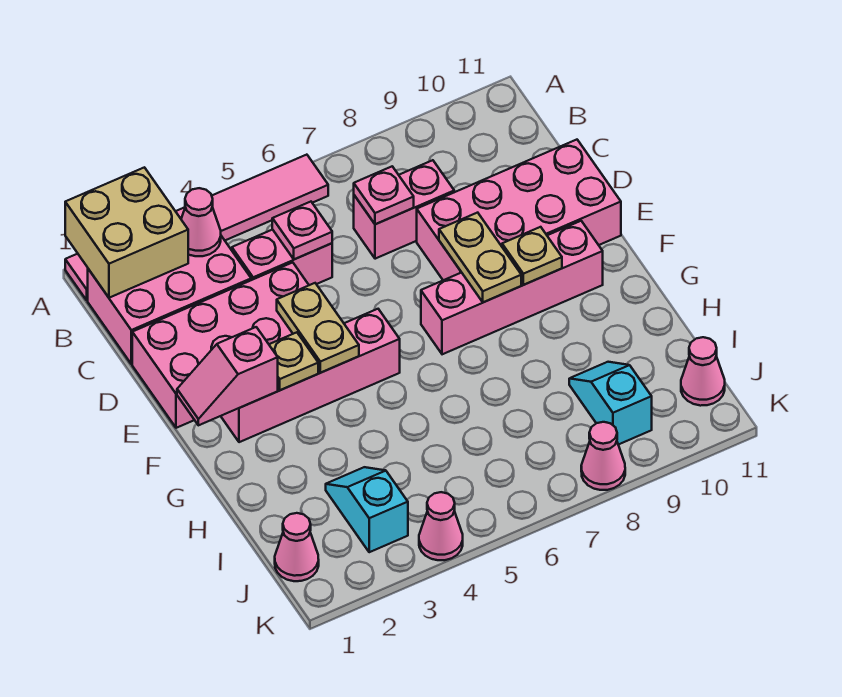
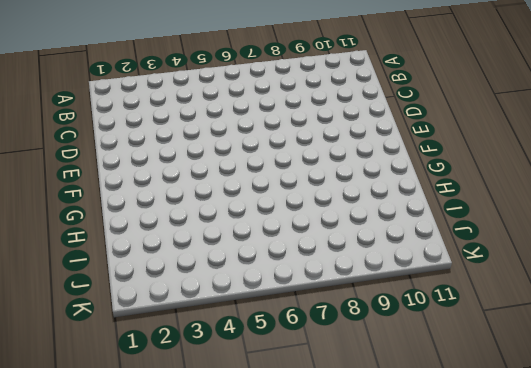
none -> pink tile A1:A6 level 1
none -> pink brick B1:C3 level 1
none -> pink brick C4:C5 level 1

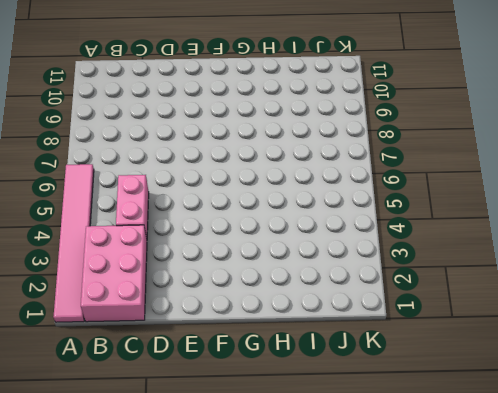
none -> pink brick C7:C8 level 1
none -> pink brick D1:E4 level 1
none -> pink brick D8:E11 level 1

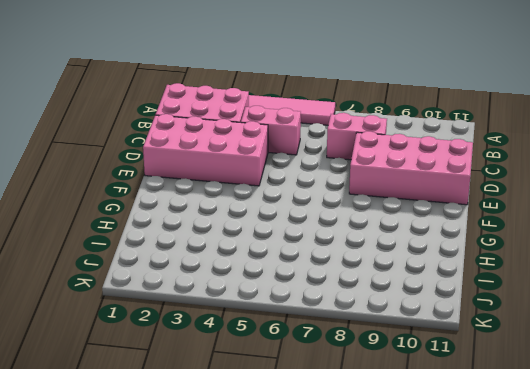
none -> pink brick F2:F5 level 1
none -> pink brick F7:F10 level 1
none -> cyan slope I3:J3 level 1 top J

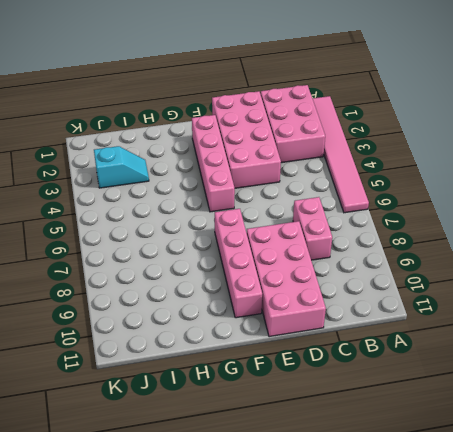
none -> pink brick C4:C5 level 1
none -> cyan slope I9:J9 level 1 top J
none -> pink cone J1 level 1

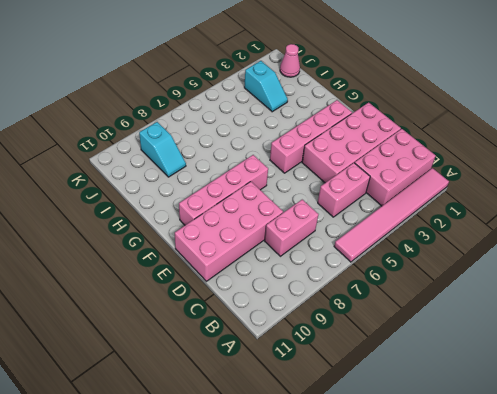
none -> pink cone J11 level 1
none -> pink cone K4 level 1
none -> pink cone K8 level 1

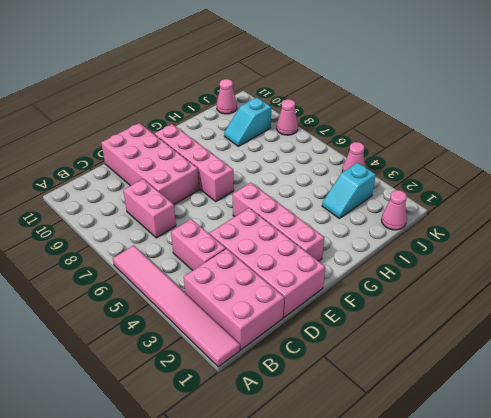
none -> tan brick A1:B2 level 2
none -> pink cone B3 level 2
none -> pink plate C5 level 2

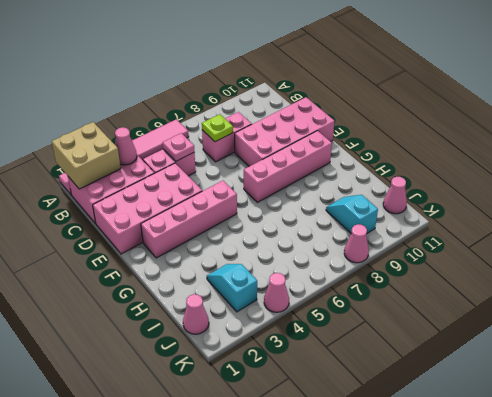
lime plate C7 level 2 -> pink plate C7 level 2
none -> tan plate E4:F4 level 2
none -> tan plate E8:F8 level 2
none -> pink slope F1:F2 level 2 top 2

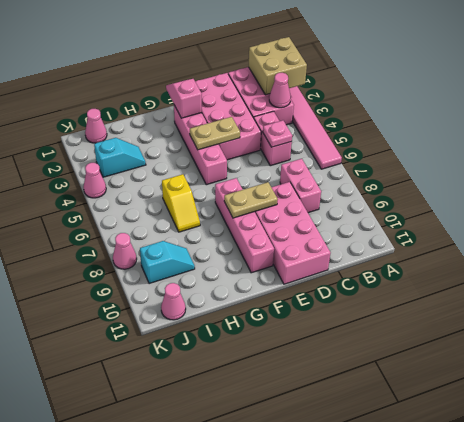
yellow slope H6:H7 level 1 top 6 -> none
none -> pink plate C7 level 2
none -> tan plate F3 level 2
none -> tan plate F9 level 2

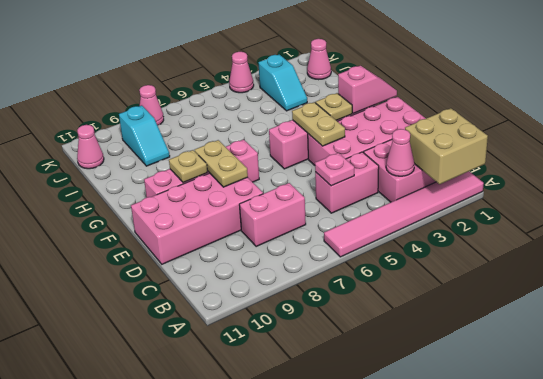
none -> pink plate C7 level 2

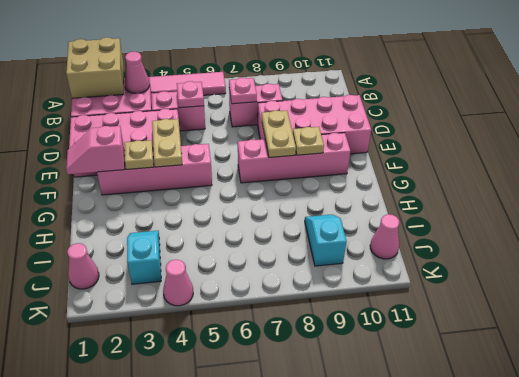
none -> pink cone K8 level 1

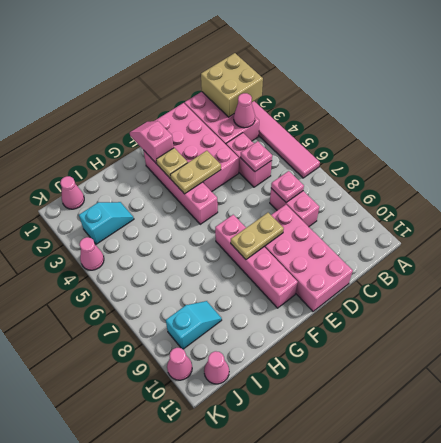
pink cone K10 level 1 -> pink cone K8 level 1
none -> tan plate F9 level 2

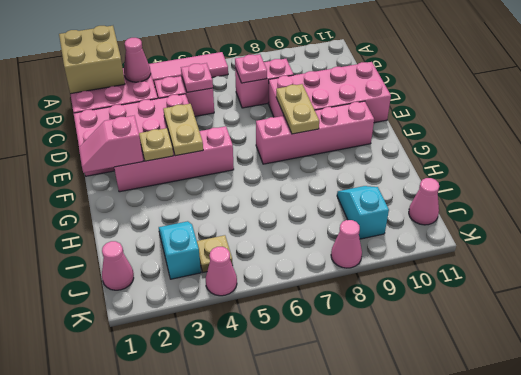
tan plate J4 level 1 -> tan plate F9 level 2

